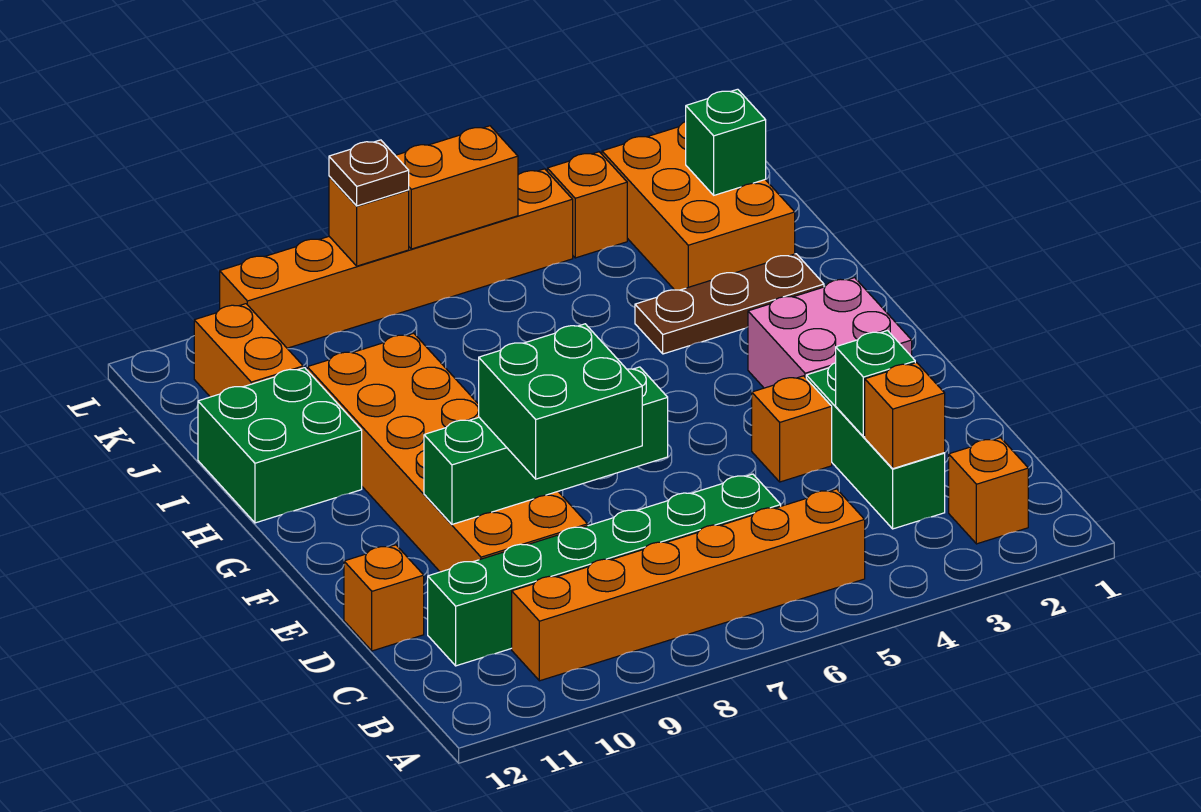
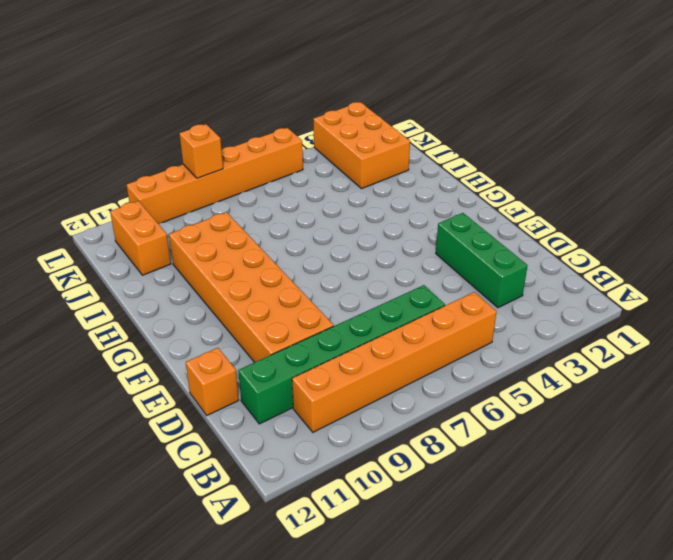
none -> orange brick B2 level 1
none -> orange brick E4 level 1
none -> pink brick F2:G3 level 1

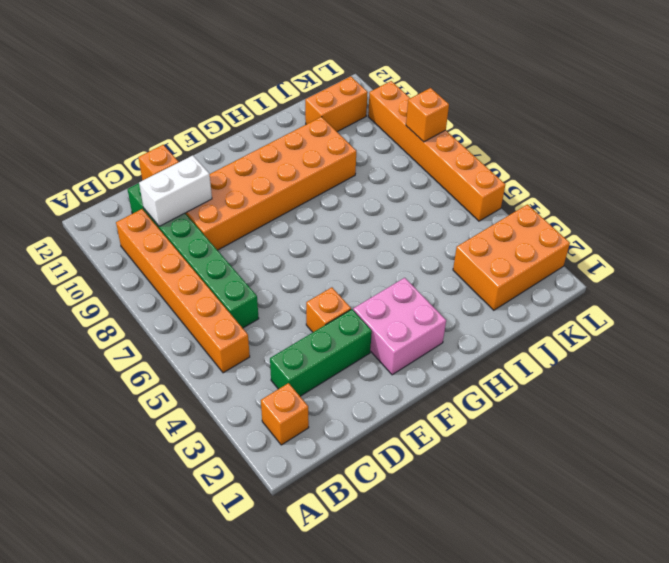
white brick C10:D10 level 2 -> none
none -> green brick H11:I12 level 1
none -> brown plate I2:I4 level 1
none -> orange brick L4 level 1

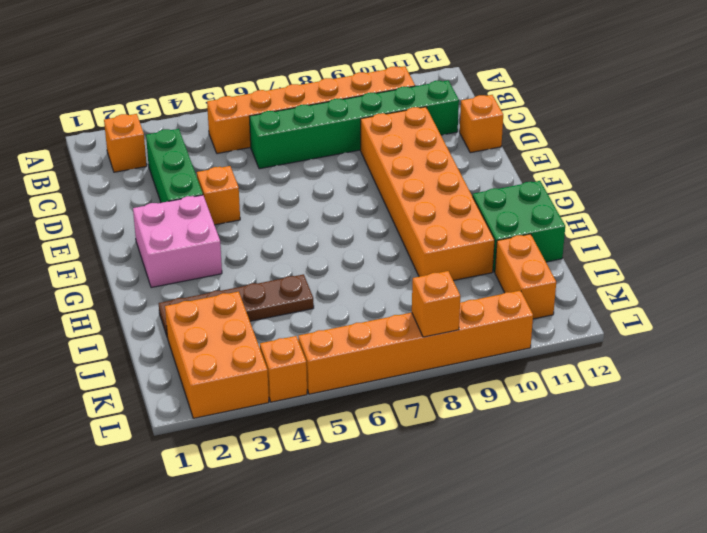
brown plate I2:I5 level 1 -> brown plate I2:I4 level 1
none -> orange brick C3 level 2
none -> green brick D3 level 2
none -> green brick E7:E10 level 2

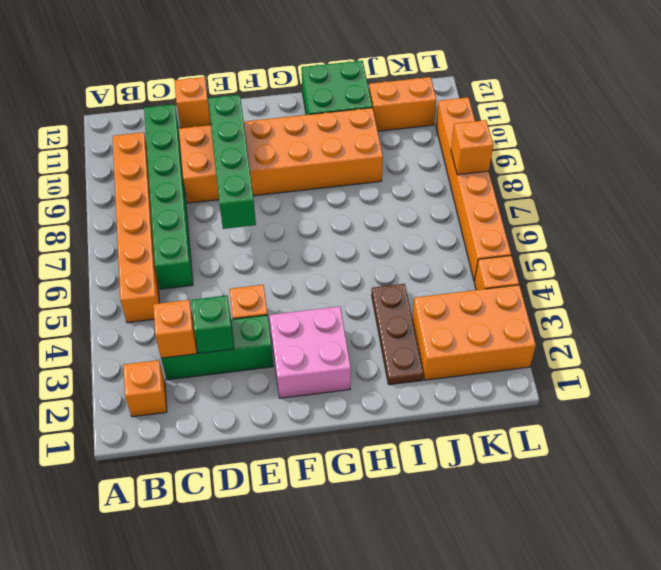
none -> green brick K2 level 2
none -> orange brick L6:L7 level 2
none -> green brick D8:E9 level 3

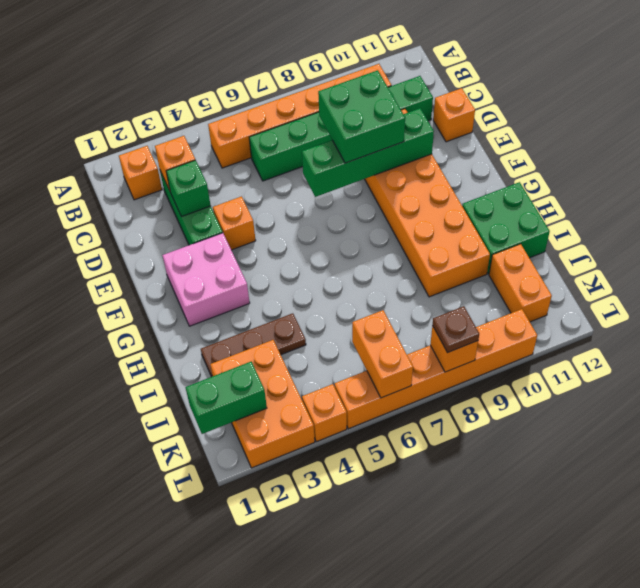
green brick K1:K2 level 2 -> green brick K2 level 2
orange brick K6:L6 level 2 -> orange brick L6:L7 level 2

